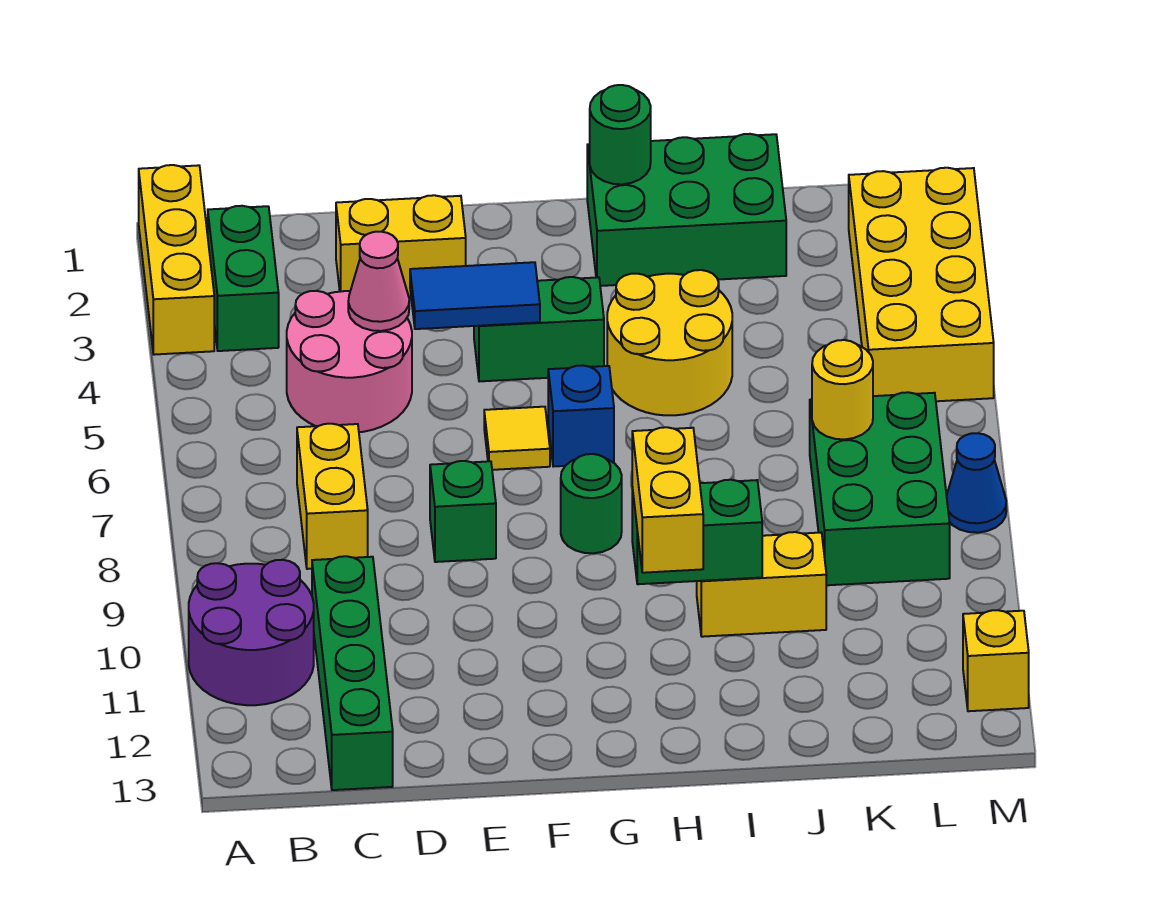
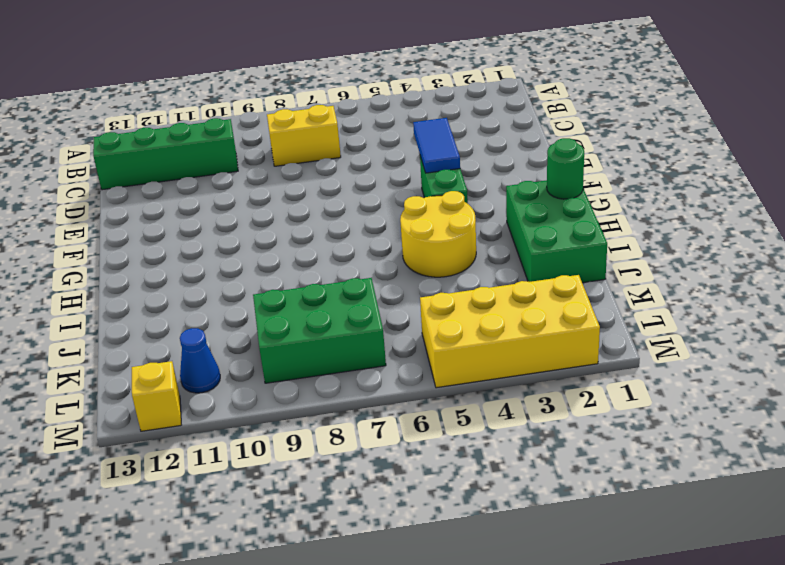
blue cone L11 level 1 -> blue cone M8 level 1
none -> yellow brick A1:A3 level 1
none -> purple round brick A10:B11 level 1
none -> green brick B2:B3 level 1

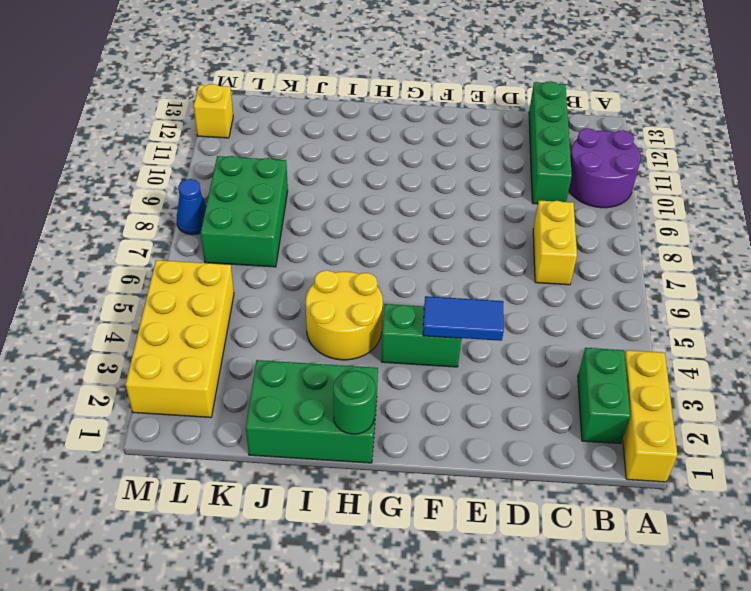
none -> pink round brick C4:D5 level 1
none -> yellow brick D2:E2 level 1
none -> green brick E8 level 1

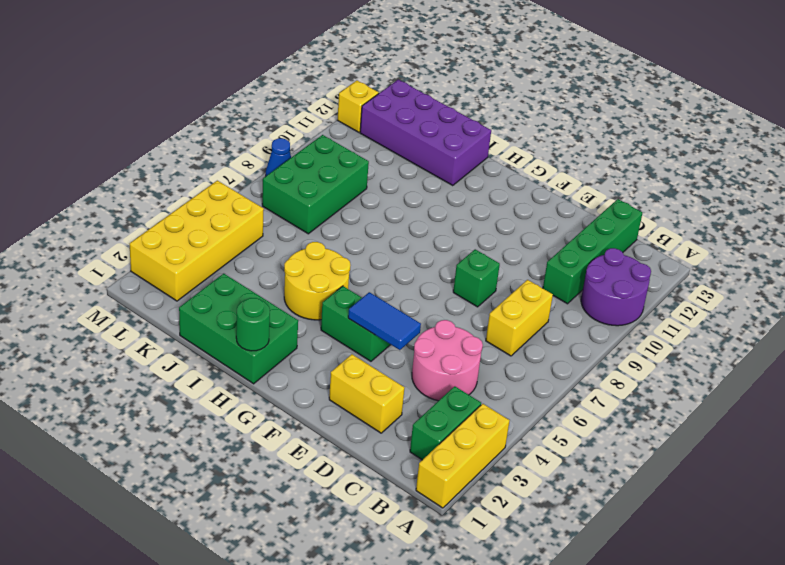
purple brick I12:L13 level 1 -> none
none -> yellow tile F6 level 1
none -> blue brick G6 level 1
none -> green round brick G8 level 1

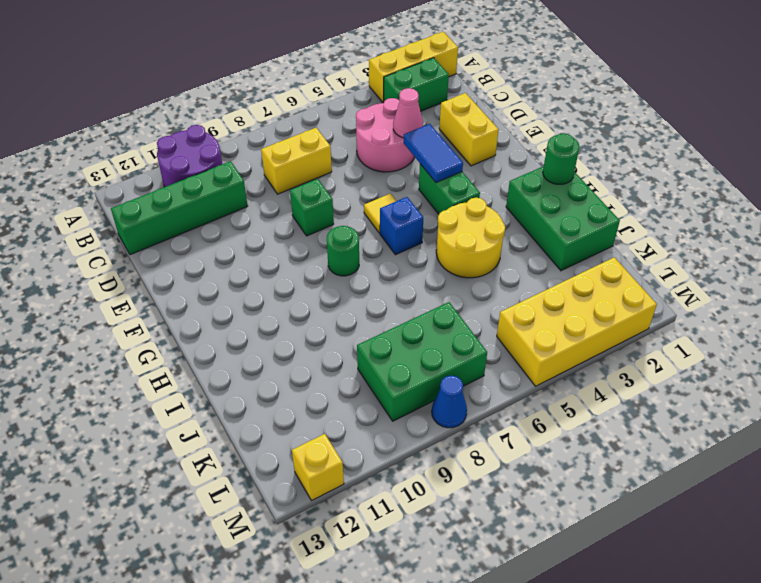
none -> yellow brick I10:J10 level 1
none -> green brick H10:I10 level 2
none -> yellow round brick K7 level 2

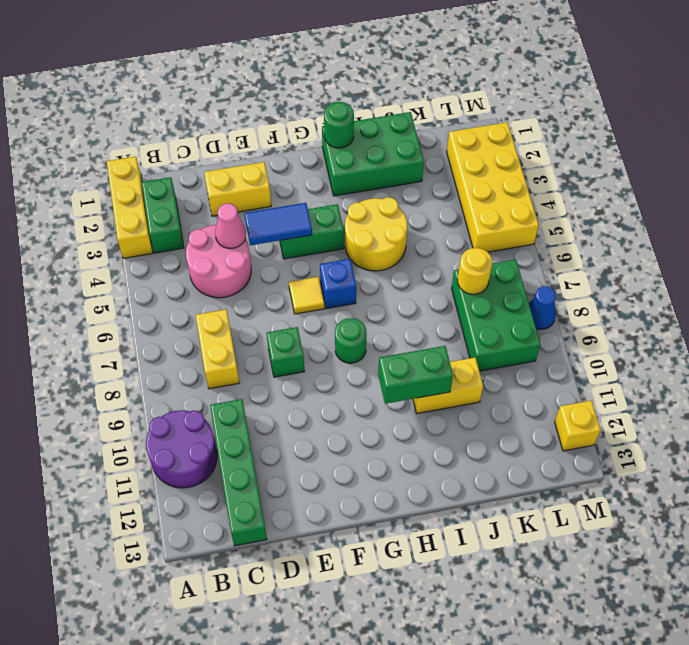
none -> yellow brick H10:H11 level 3

